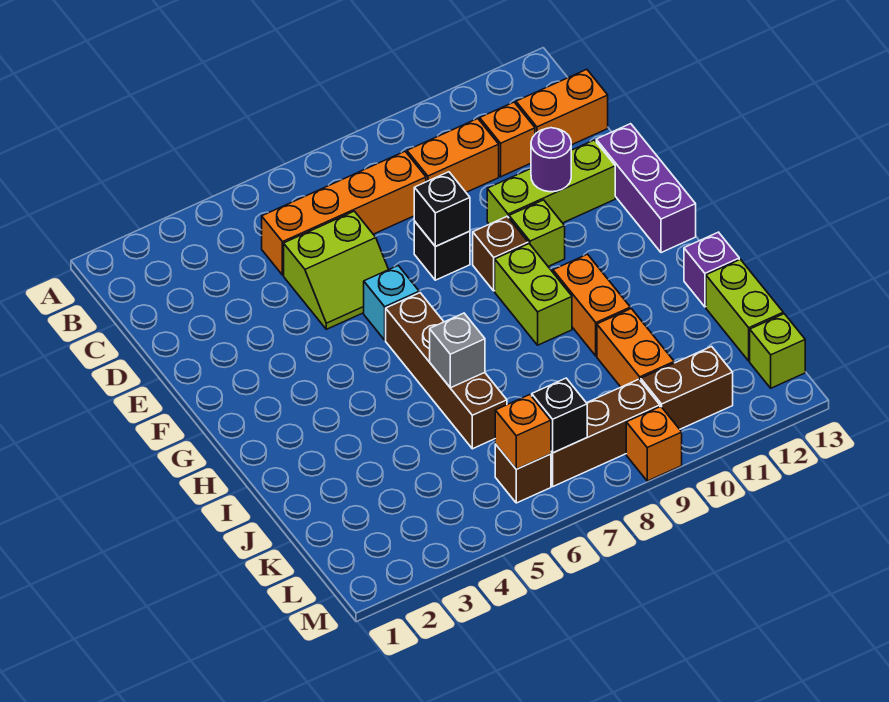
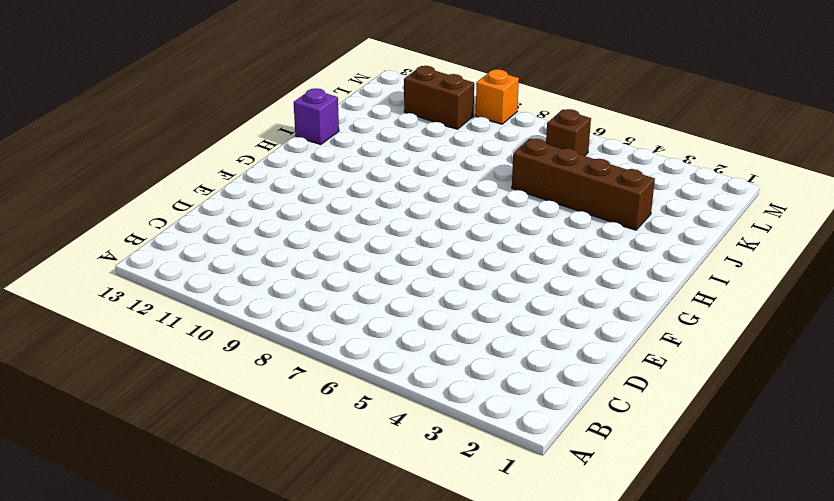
brown brick J3:J6 level 1 -> brown brick G6:J6 level 1
none -> orange brick C5:C8 level 1
none -> orange brick C9:C10 level 1
none -> orange brick C11 level 1

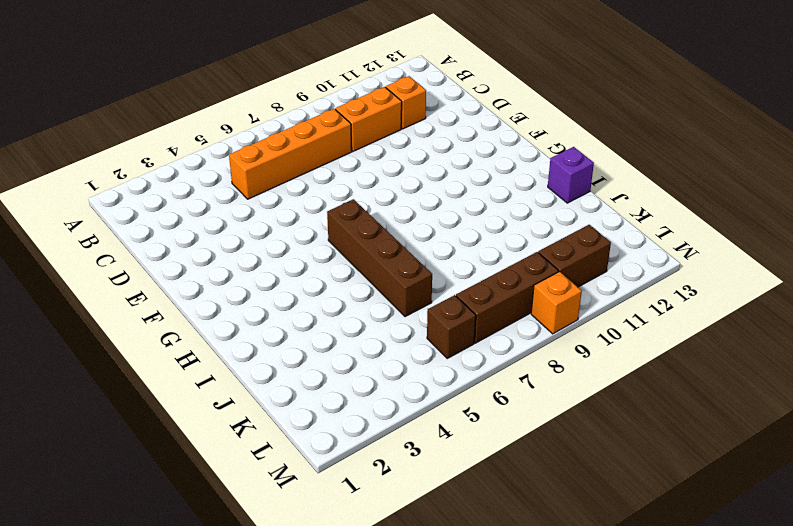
none -> orange brick C12:C13 level 1
none -> lime slope D5:E6 level 1 top D
none -> black brick E8 level 1

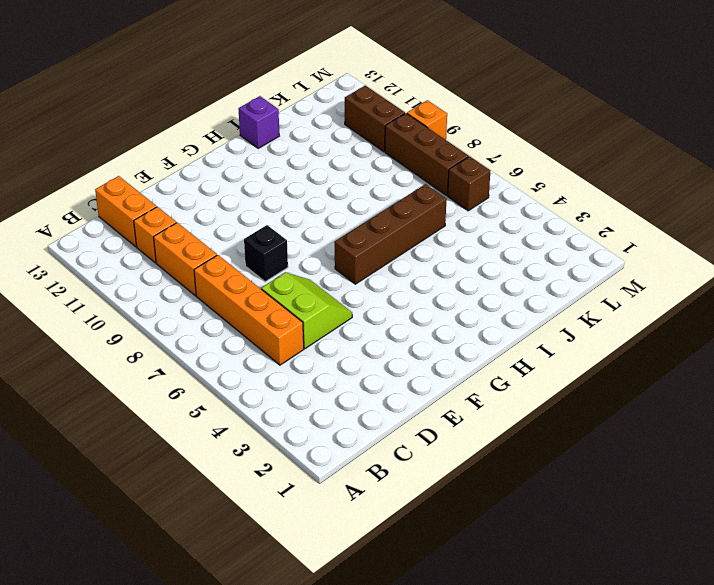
none -> lime brick E10:E12 level 1
none -> purple brick E13:G13 level 1
none -> cyan brick F6 level 1

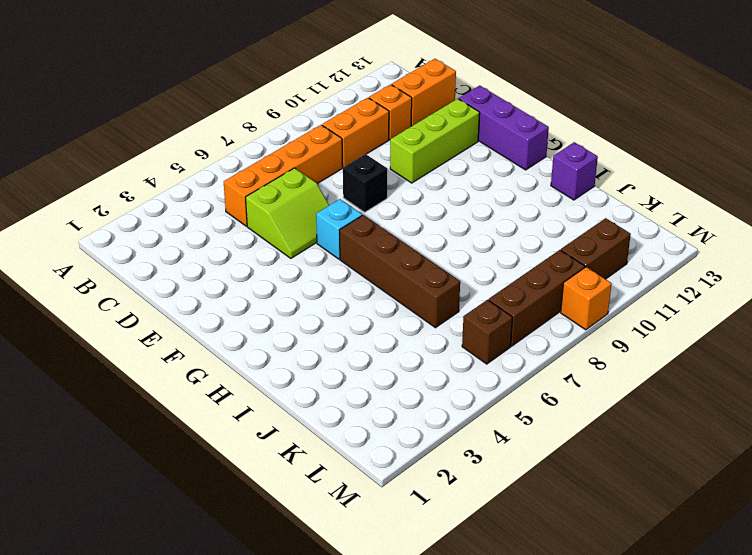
none -> brown brick F9 level 1
none -> lime brick F10 level 1
none -> lime brick G9:H9 level 1

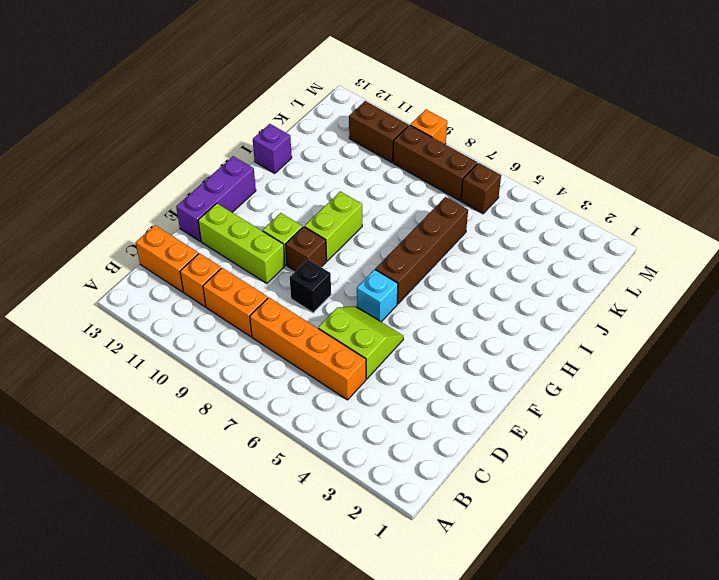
none -> orange brick H10:I10 level 1
none -> orange brick J10:K10 level 1
none -> lime brick J13:K13 level 1

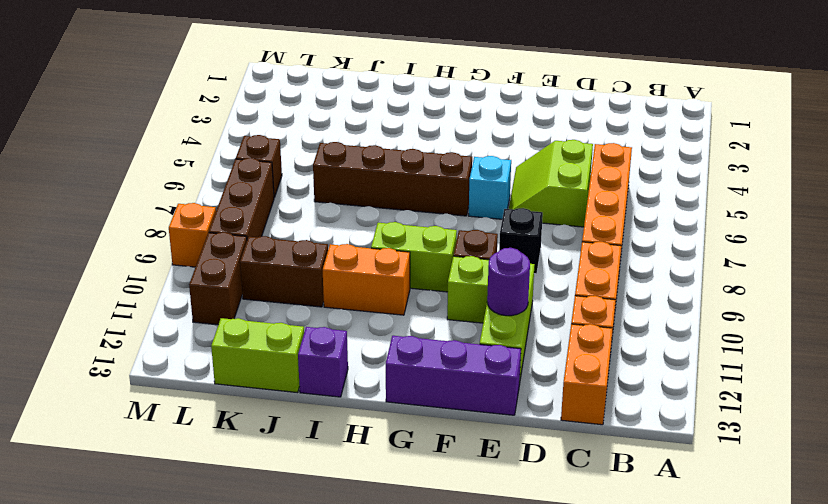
brown brick J10:K10 level 1 -> orange brick J10:K10 level 1
none -> lime brick L13 level 1
none -> black brick E8 level 2
none -> grey brick I6 level 2

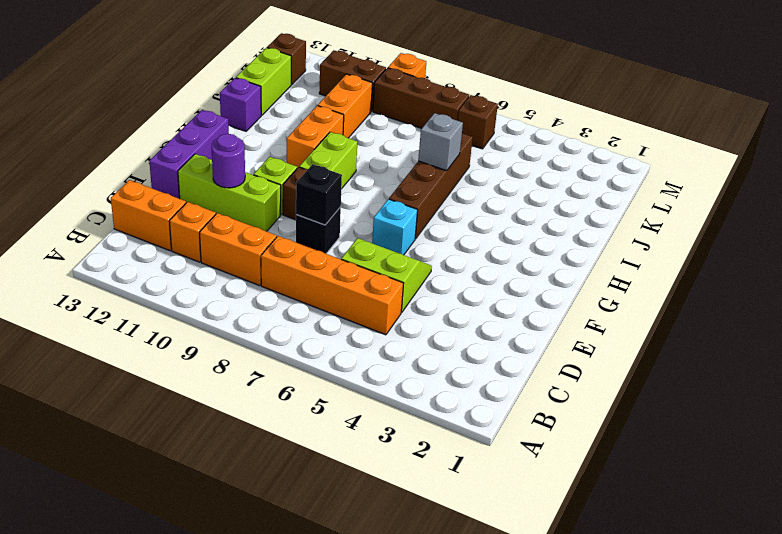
brown brick L13 level 1 -> lime brick L13 level 1
none -> orange brick L6 level 2
none -> black brick L7 level 2

